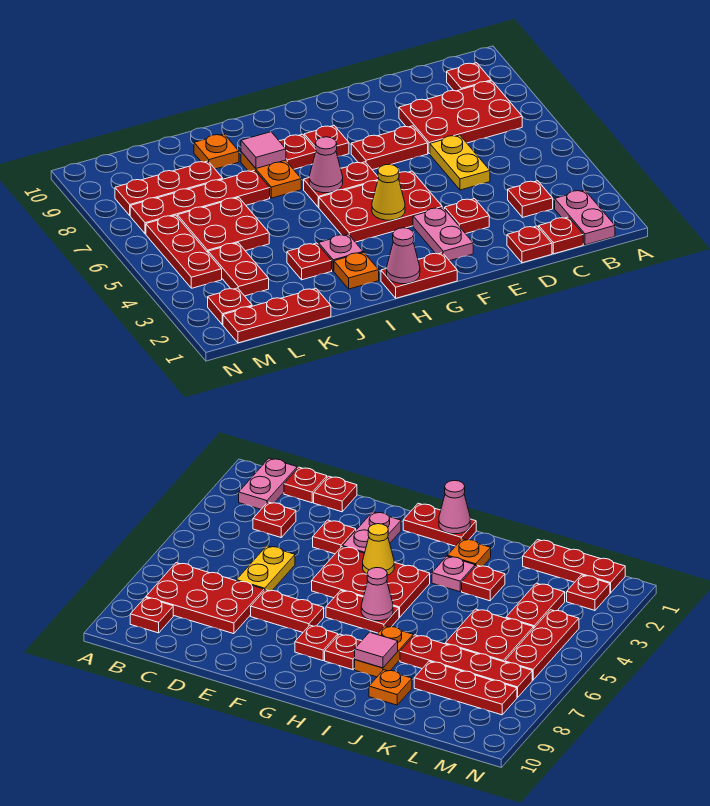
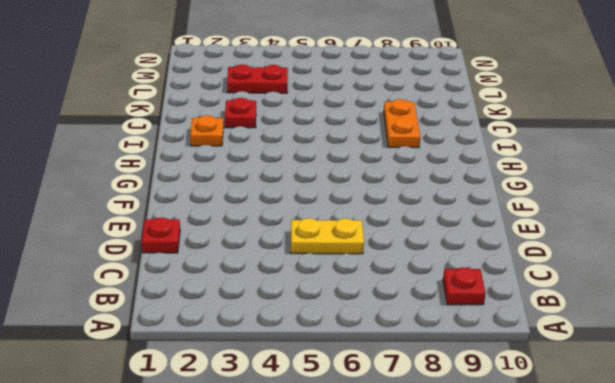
orange plate I8:J8 level 1 -> orange plate I7:I8 level 1
none -> pink plate B1:B2 level 1
none -> red plate B7:D8 level 1
none -> red plate C1 level 1
none -> red plate C3 level 1

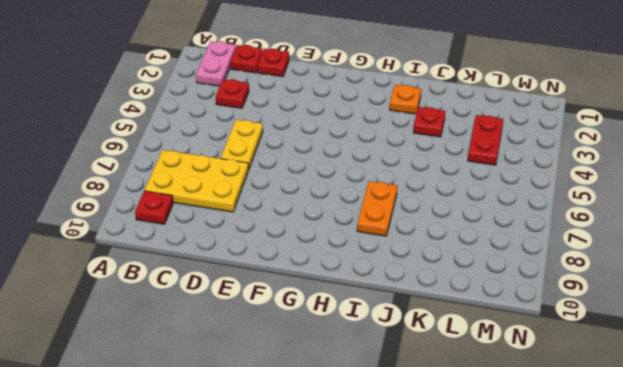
yellow plate B7:D8 level 1 -> red plate B7:D8 level 1
none -> red plate E3 level 1
none -> red plate E7:F7 level 1
none -> pink plate F2:F3 level 1
none -> red plate F4:H5 level 1

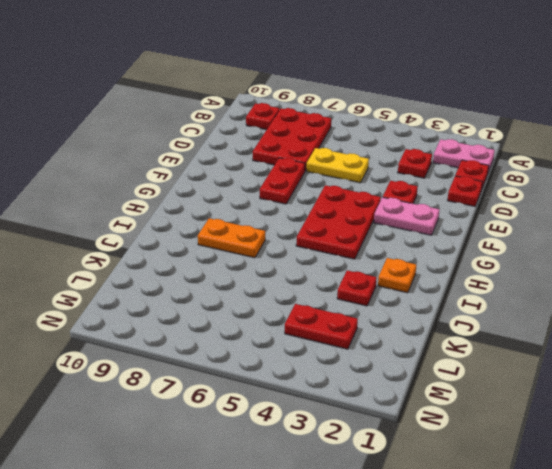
none -> red plate G1:H1 level 1
none -> red plate G6:H6 level 1
none -> red plate G8 level 1
none -> red plate H8 level 1

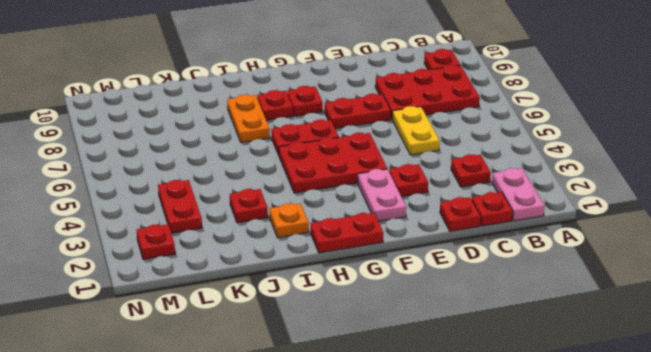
none -> pink plate I3 level 1
none -> red plate J7:M7 level 1
none -> orange plate J9 level 1
none -> red plate K1:M1 level 1

